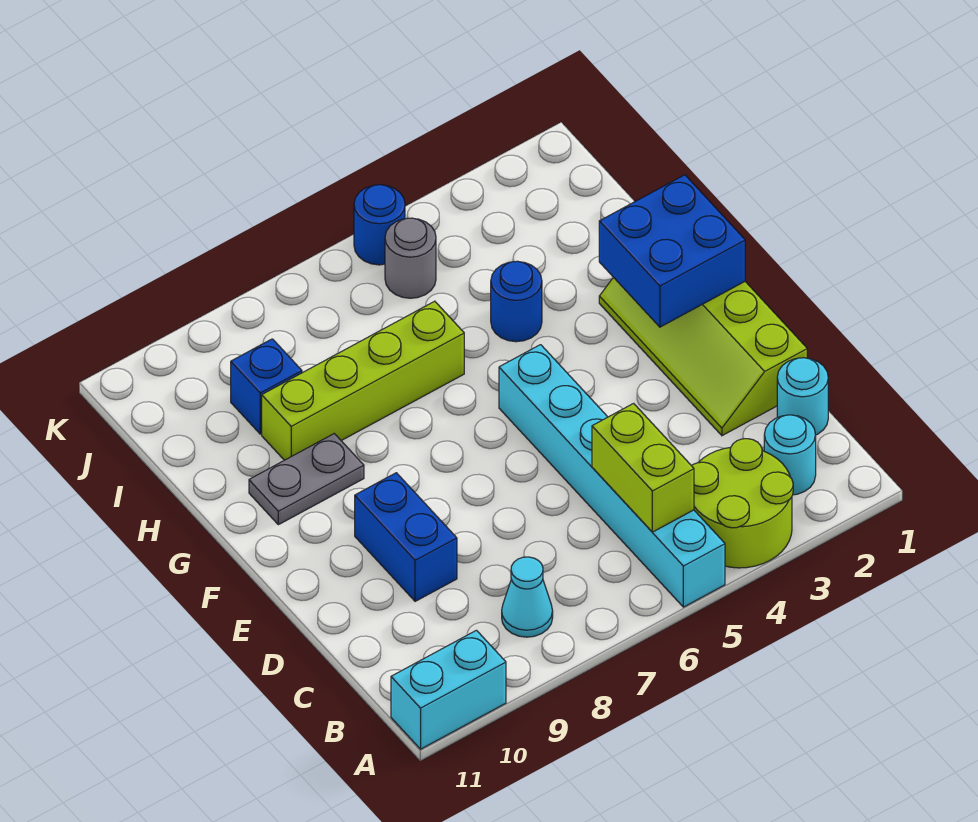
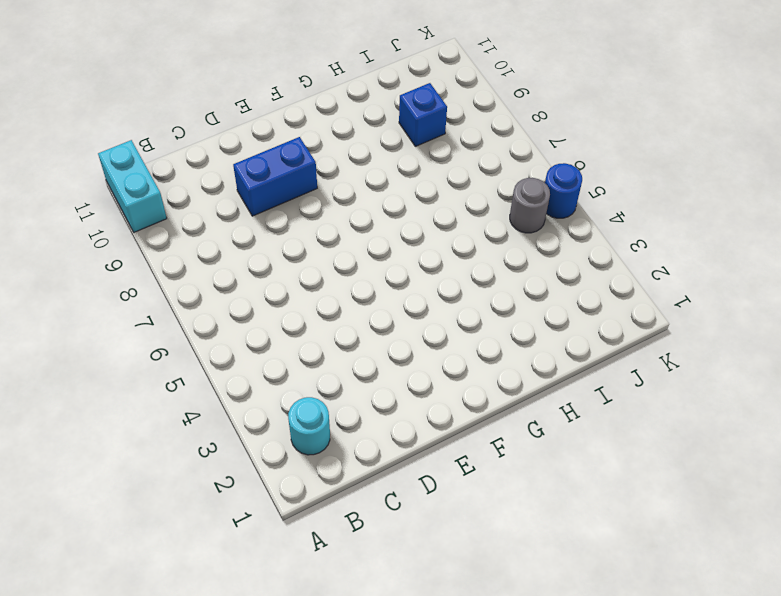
none -> lime round brick A3:B4 level 1
none -> cyan brick A5:F5 level 1
none -> cyan cone B8 level 1

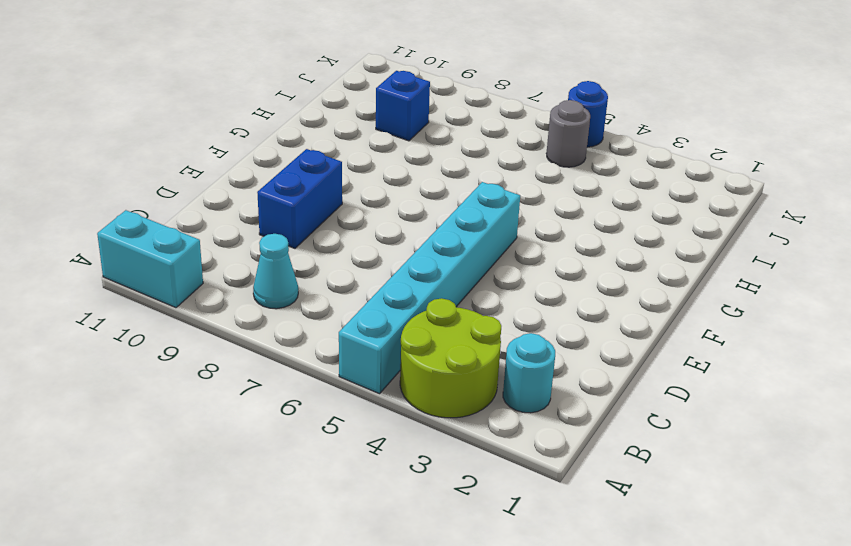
none -> cyan round brick C1 level 1
none -> lime slope D1:G2 level 1 top 1
none -> grey plate G9:G10 level 1

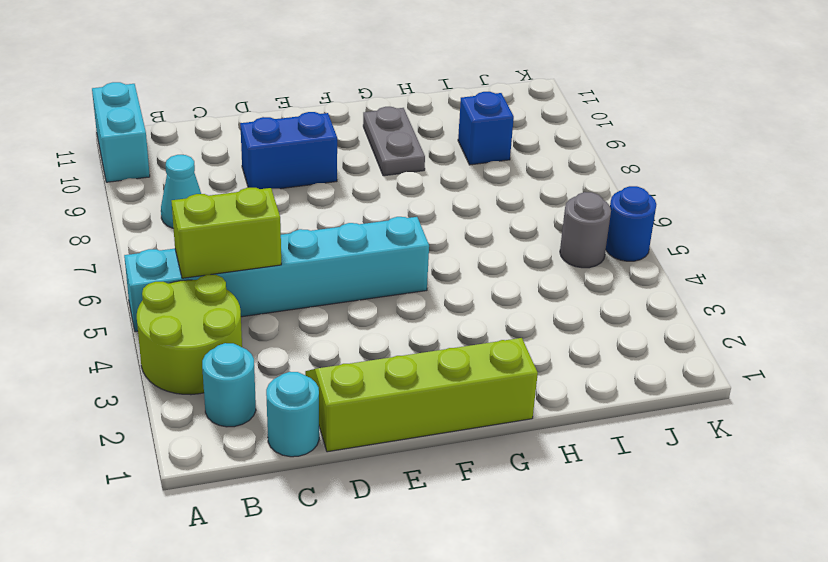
none -> blue round brick H4 level 1
none -> lime brick H6:H9 level 1
none -> blue brick F1:G2 level 2

